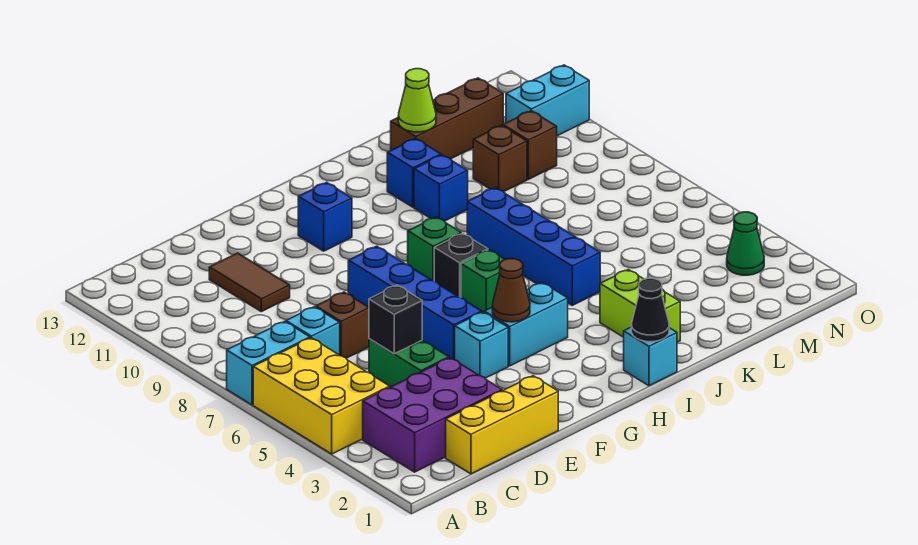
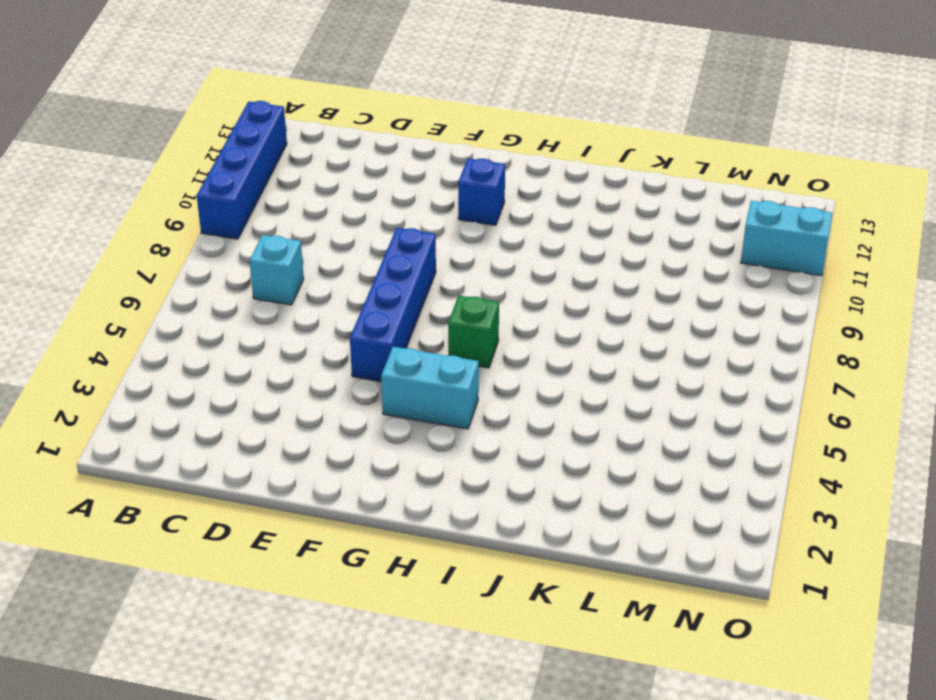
blue brick A9:A12 level 1 -> blue brick J5:J8 level 1
none -> yellow brick A4:B6 level 1
none -> cyan brick A7:B7 level 1
none -> purple brick B2:D3 level 1

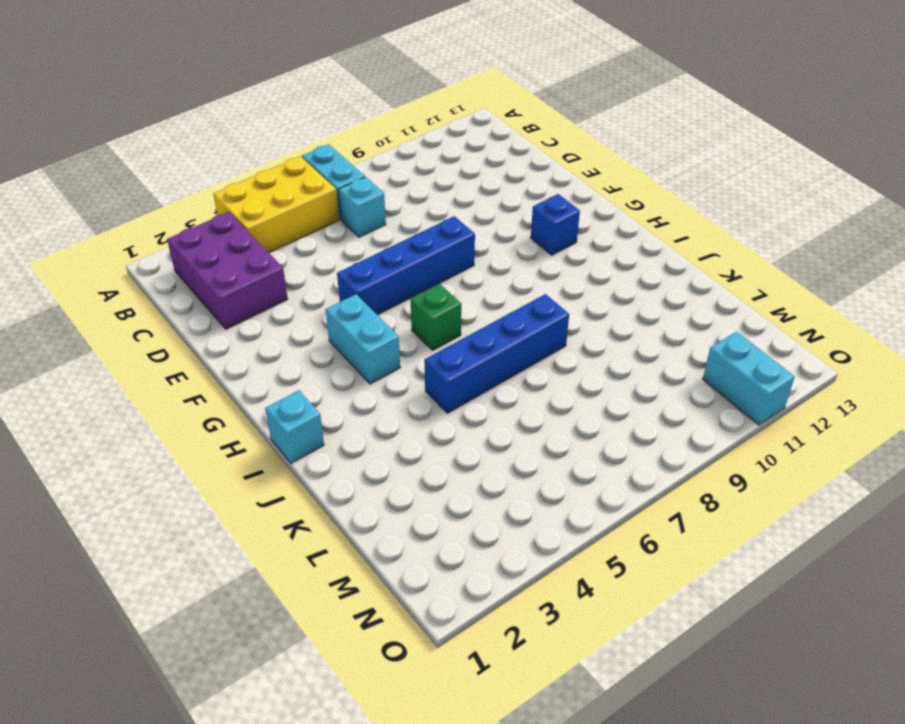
none -> yellow brick C1:E1 level 1
none -> green brick D4:D5 level 1
none -> brown brick D7 level 1

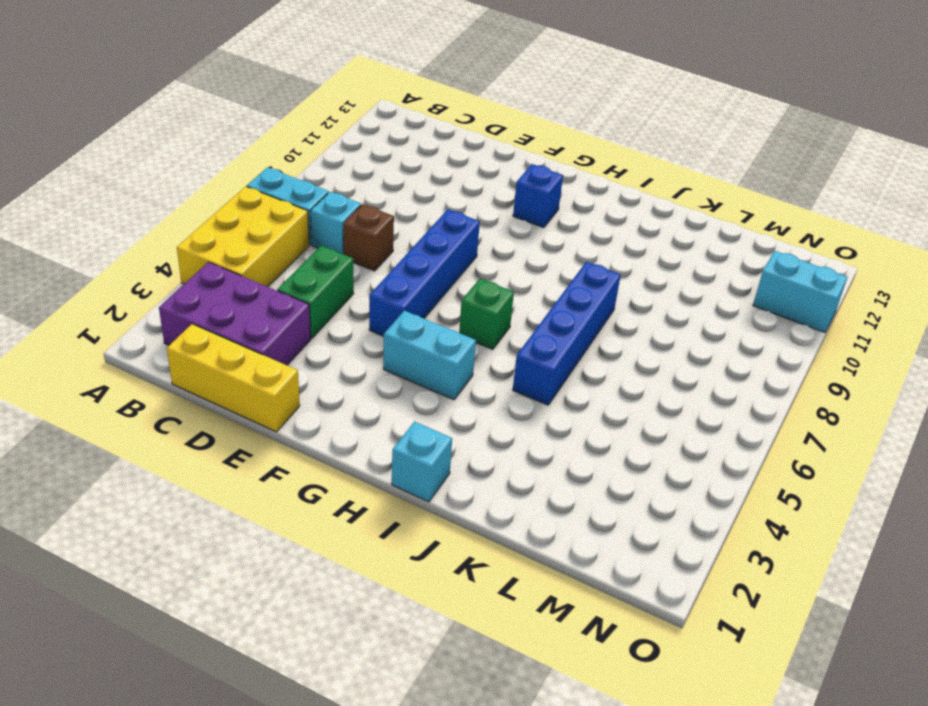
none -> brown tile D10:D11 level 1
none -> cyan brick F4 level 1
none -> black brick H7 level 1

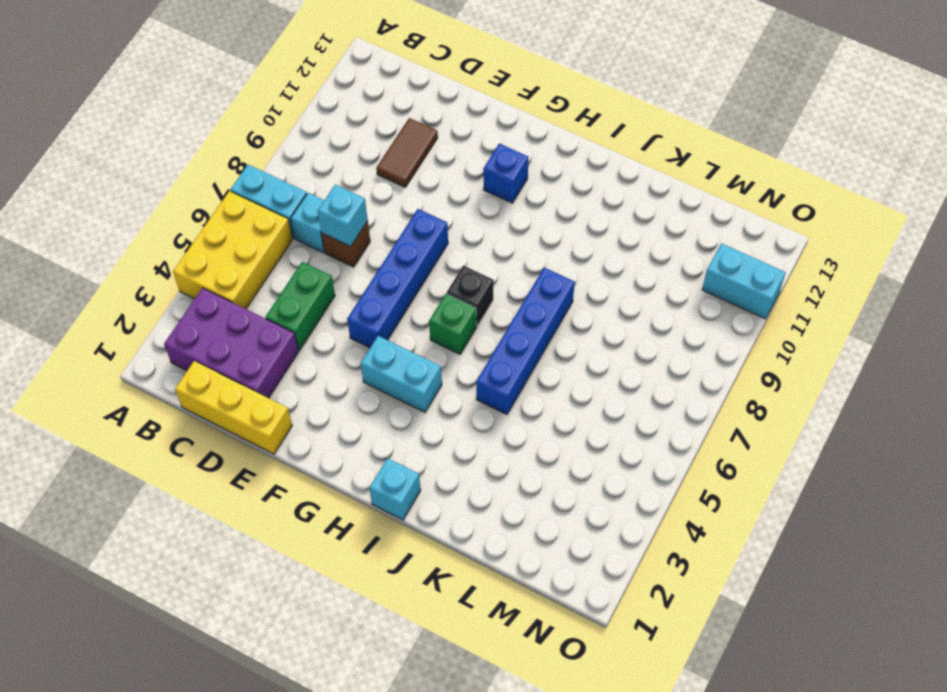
cyan brick D7 level 2 -> cyan brick F4 level 1
none -> green brick H8 level 1
none -> lime brick J2:J3 level 1
none -> blue brick J10 level 1

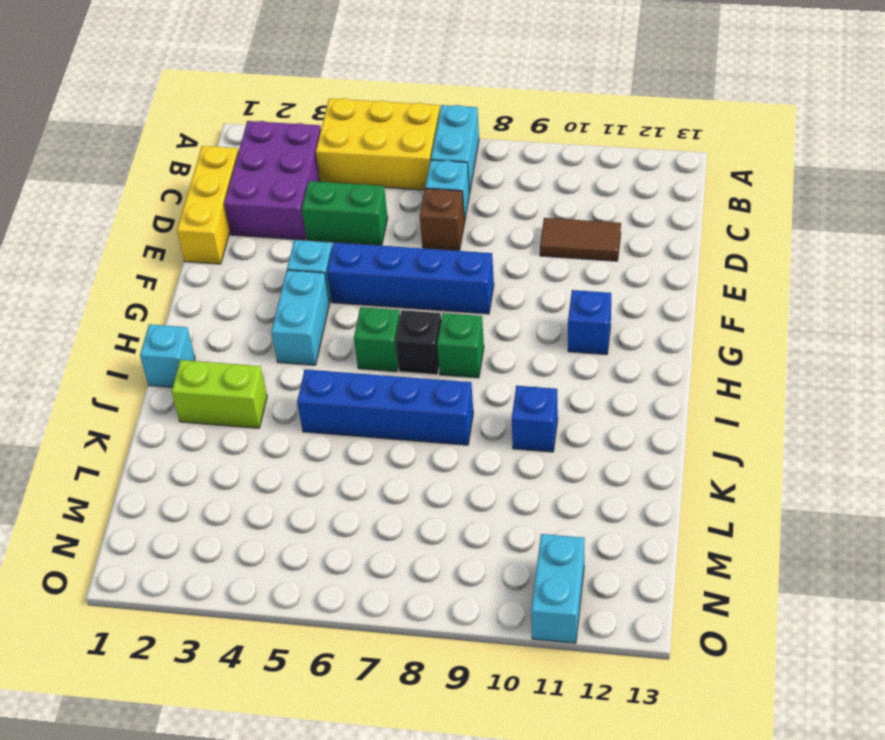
none -> blue brick J11 level 1
none -> brown brick K12:M12 level 1
none -> brown brick L10 level 1

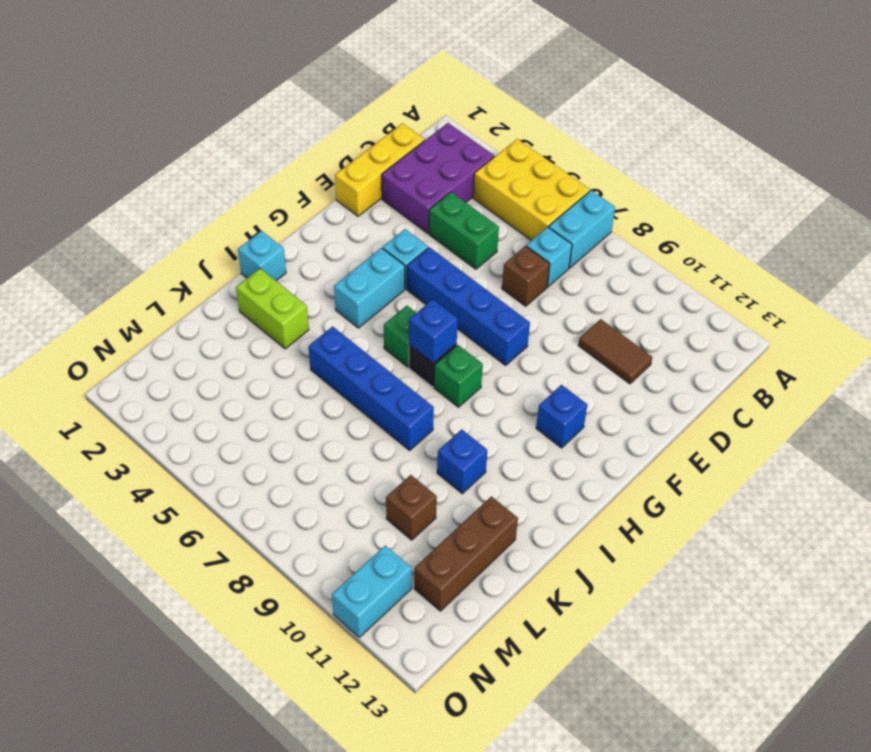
blue brick H7 level 2 -> blue brick J11 level 1
none -> brown brick M10 level 1
none -> green cone N3 level 1
none -> black brick D5 level 2

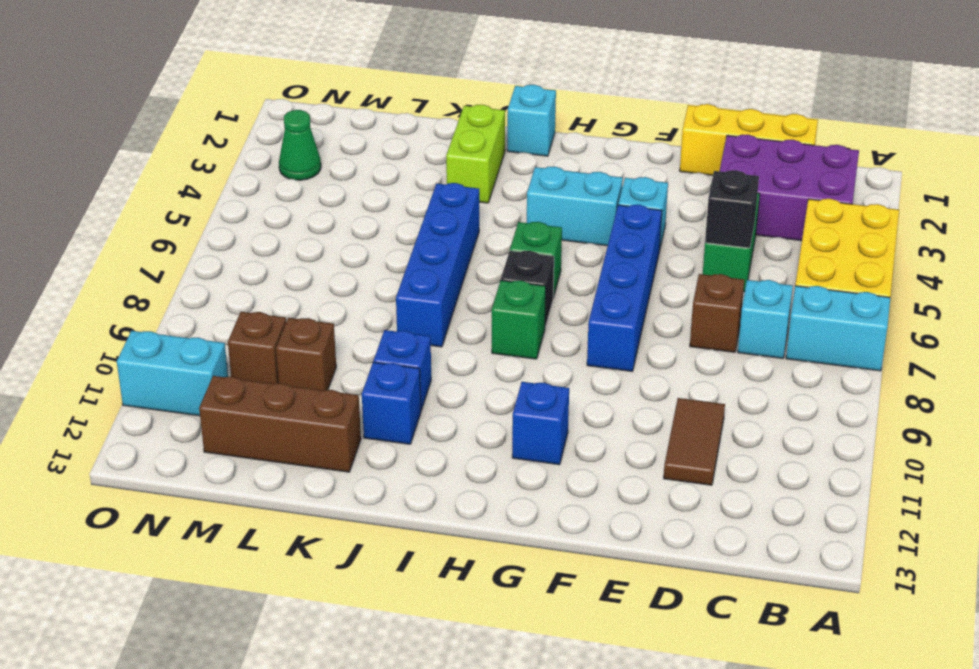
none -> brown cone G4 level 2
none -> black cone I1 level 2
none -> lime cone K12 level 2

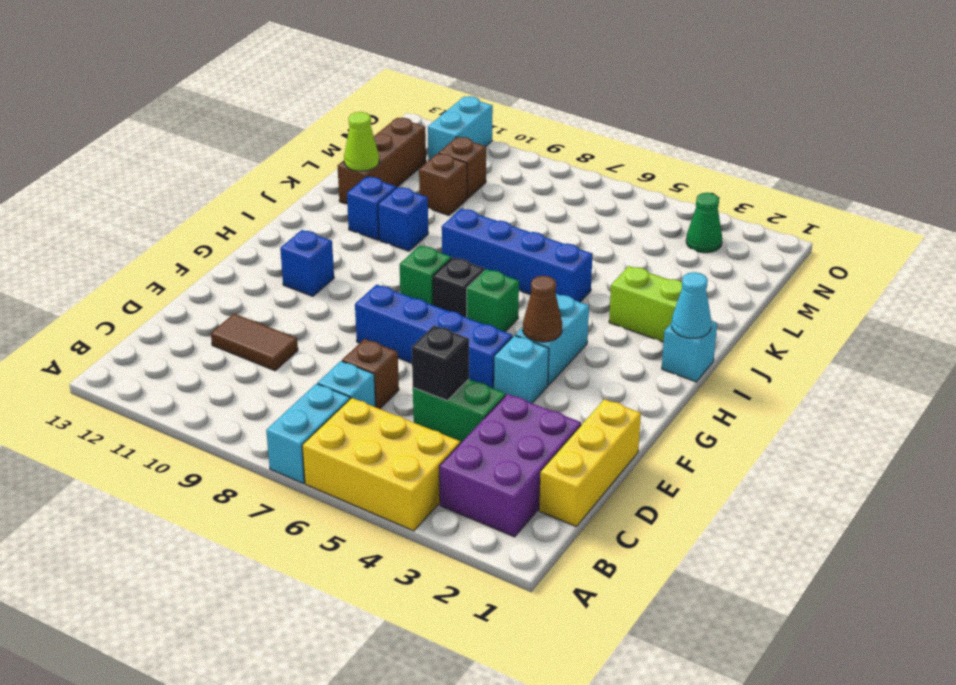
cyan cone I1 level 2 -> black cone I1 level 2

